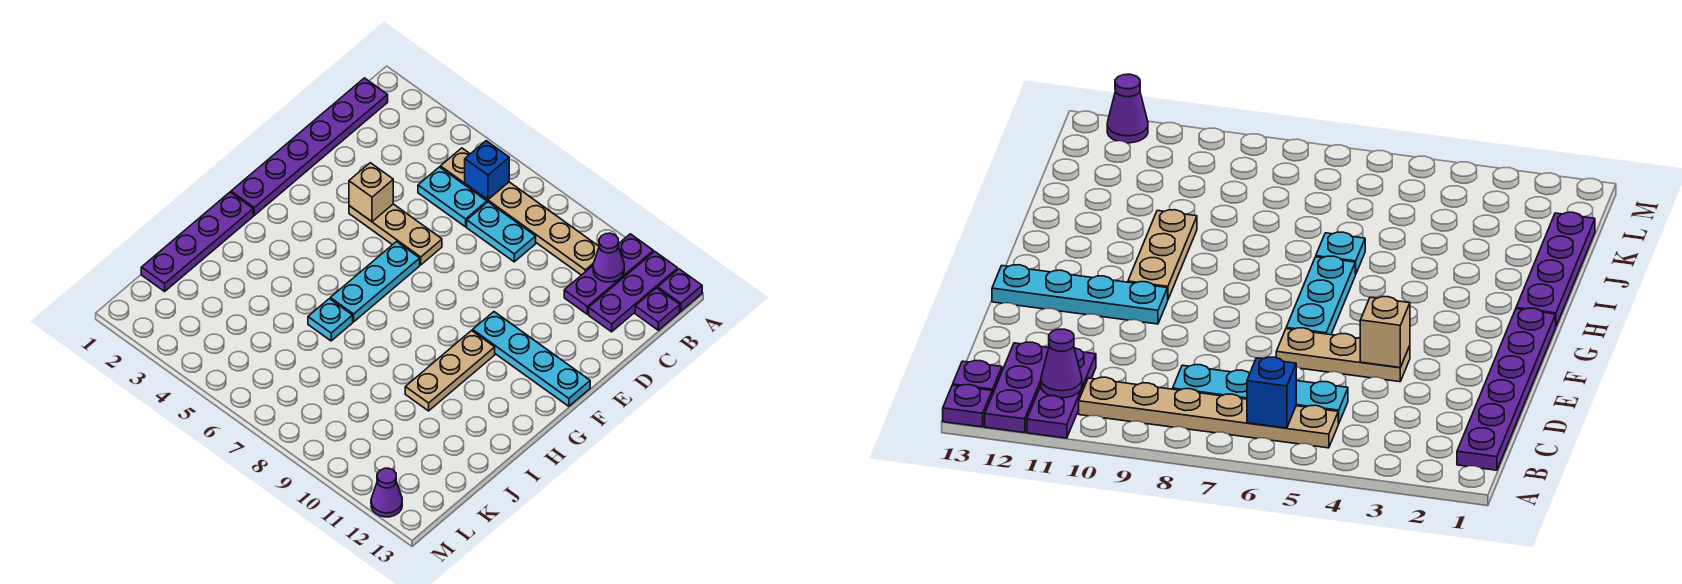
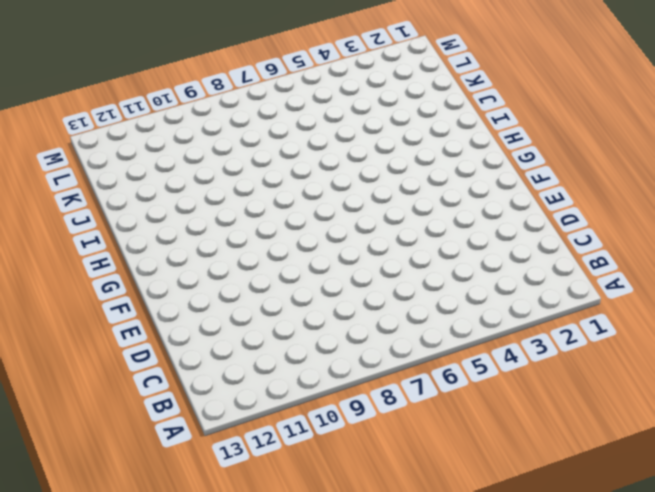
none -> purple plate A11:C11 level 1
none -> purple plate A12:C12 level 1
none -> purple plate A13 level 1

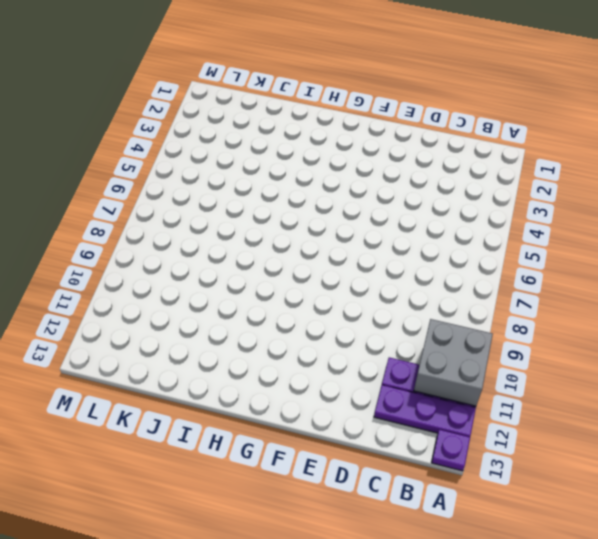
grey brick A10:B11 level 2 -> purple cone B11 level 2
none -> purple plate B1:G1 level 1
none -> tan plate B5:B10 level 1
none -> purple plate B13 level 1

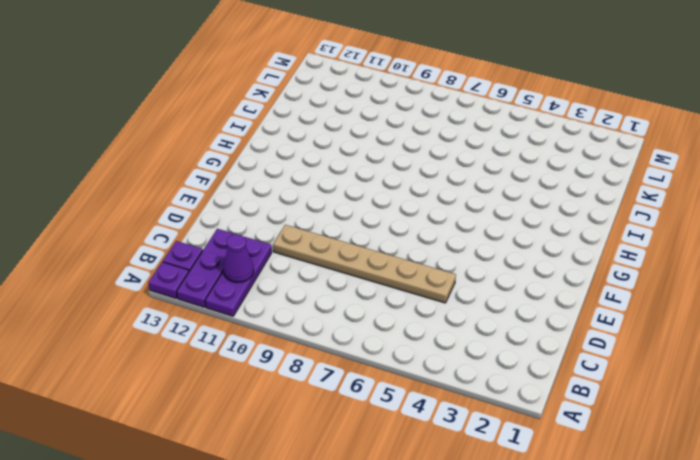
tan plate D5:D10 level 1 -> tan plate B5:B10 level 1
none -> purple plate B1:G1 level 1
none -> cyan plate C5:C6 level 1
none -> cyan plate C7:C8 level 1

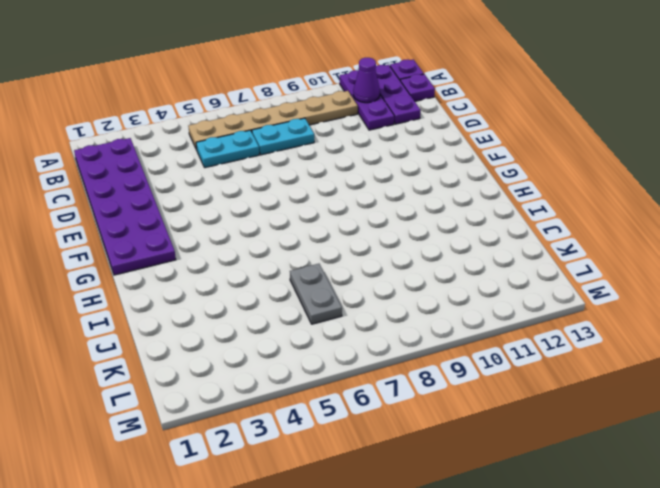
purple plate B1:G2 level 1 -> purple plate B1:G1 level 1
grey plate J6:K6 level 1 -> none
none -> tan plate E4:E6 level 1
none -> cyan plate F6:H6 level 1
none -> cyan plate F10:F13 level 1

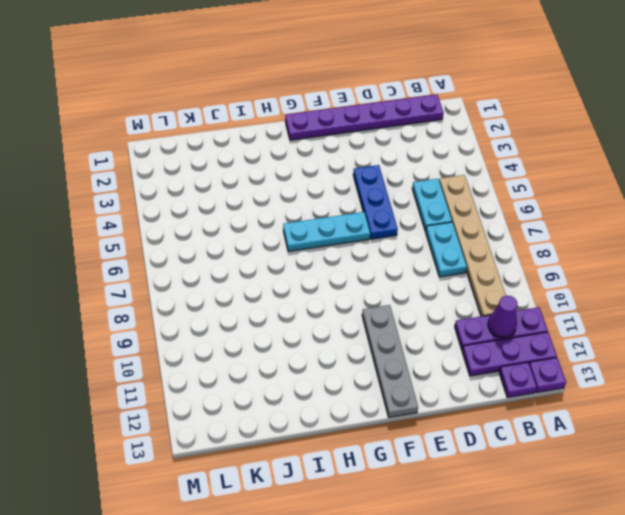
blue plate E4:E6 level 1 -> tan plate E4:E6 level 1
grey plate F10:F13 level 1 -> cyan plate F10:F13 level 1
none -> tan plate G10:I10 level 1
none -> purple plate H1:K1 level 1
none -> cyan plate I6 level 1

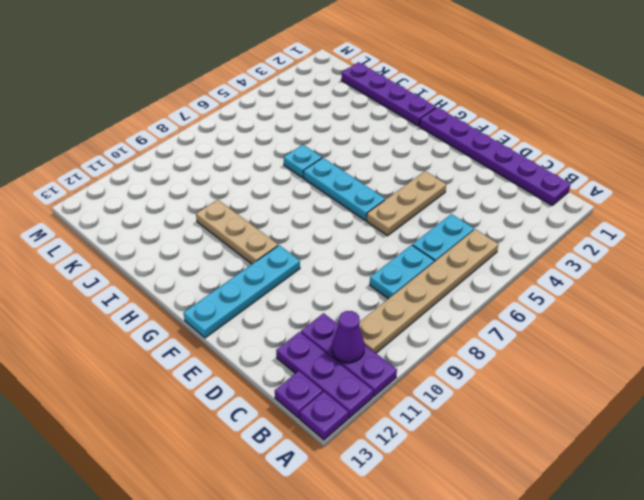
none -> purple cone M12 level 1
none -> blue brick B6 level 2
none -> tan brick E4 level 2

